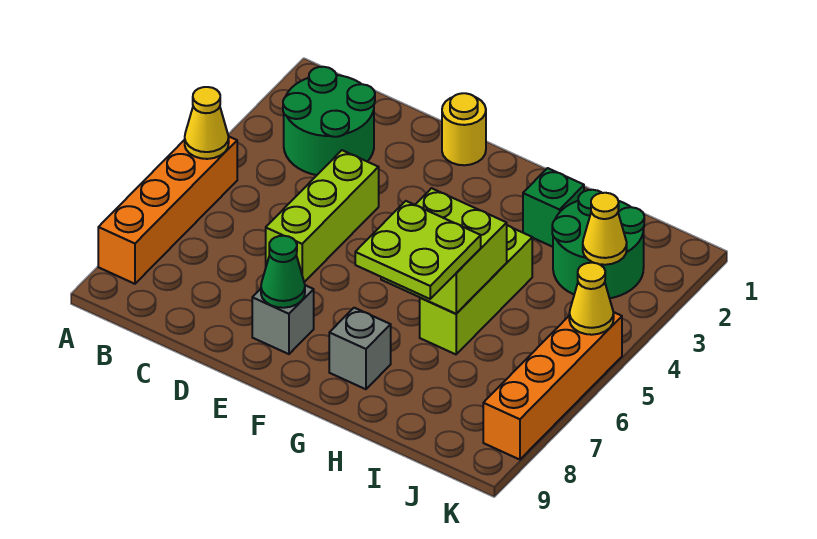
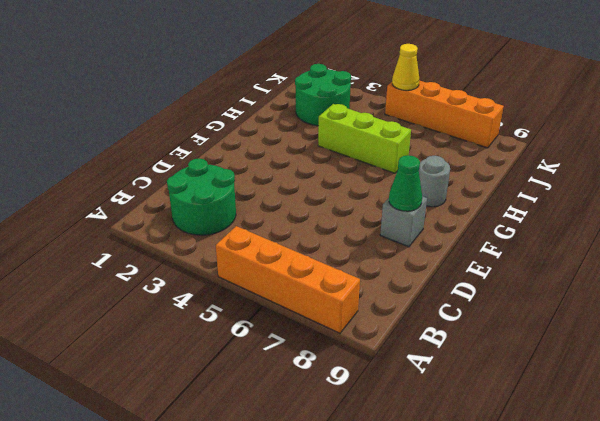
grey round brick G8 level 1 -> grey brick G8 level 1
none -> lime brick D4:D6 level 1
none -> yellow round brick E1 level 1
none -> green brick H2 level 1

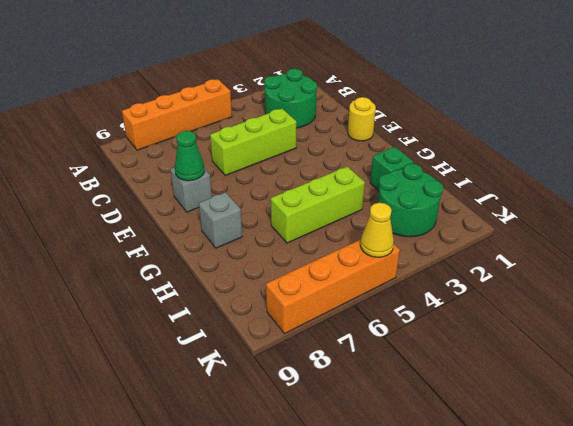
none -> yellow cone A5 level 2
none -> lime brick G5:H6 level 2
none -> yellow cone J3 level 2

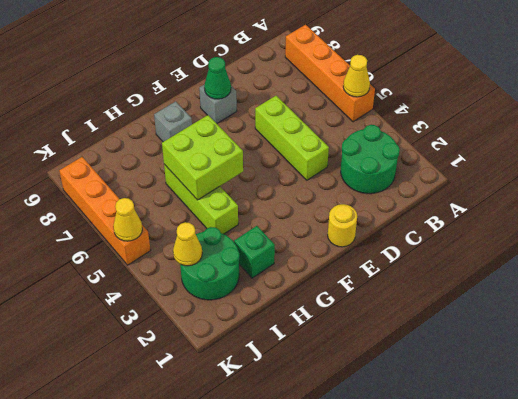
none -> lime plate G6:H7 level 3

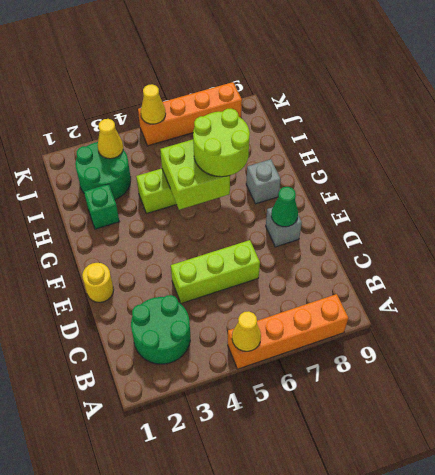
lime round brick G6:H7 level 3 -> lime plate G6:H7 level 3

